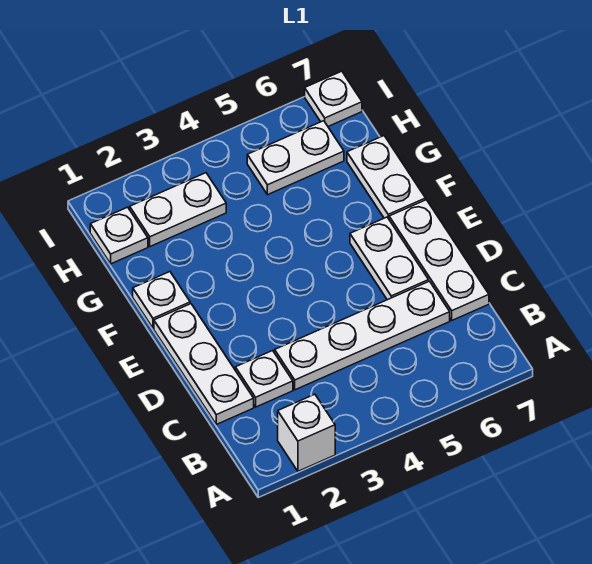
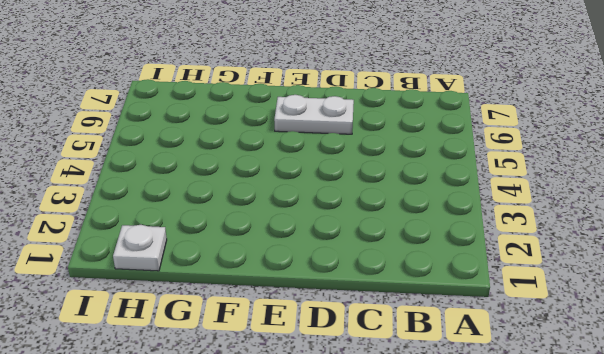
none -> white brick A2 level 1
none -> white plate C1:E1 level 1
none -> white plate C2 level 1

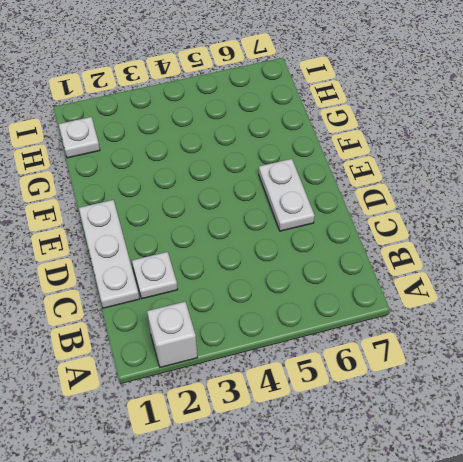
none -> white plate C3:C6 level 1
none -> white plate C7:E7 level 1
none -> white plate F1 level 1

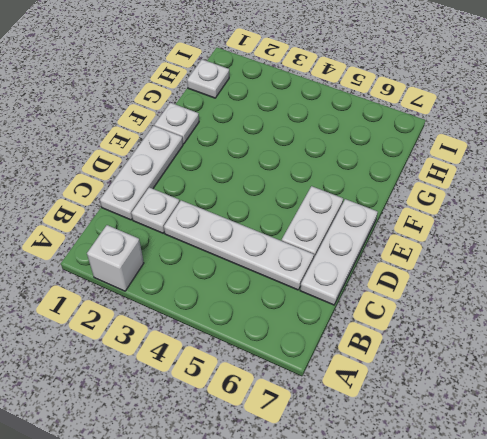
none -> white plate F7:G7 level 1
none -> white plate H2:H3 level 1
none -> white plate H5:H6 level 1

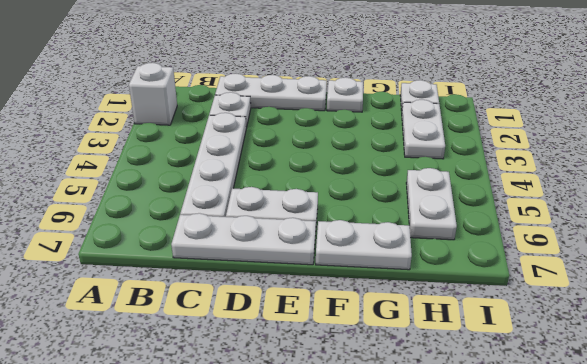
none -> white plate I7 level 1

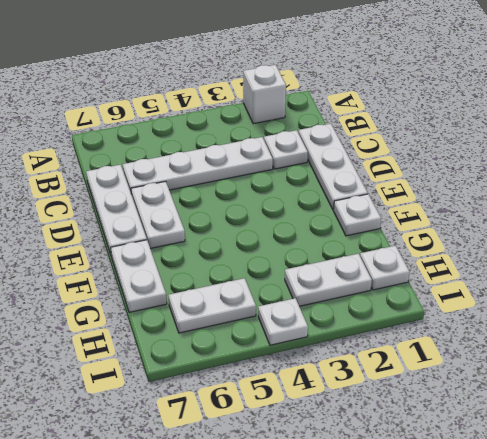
white plate I4 level 1 -> white plate I7 level 1

